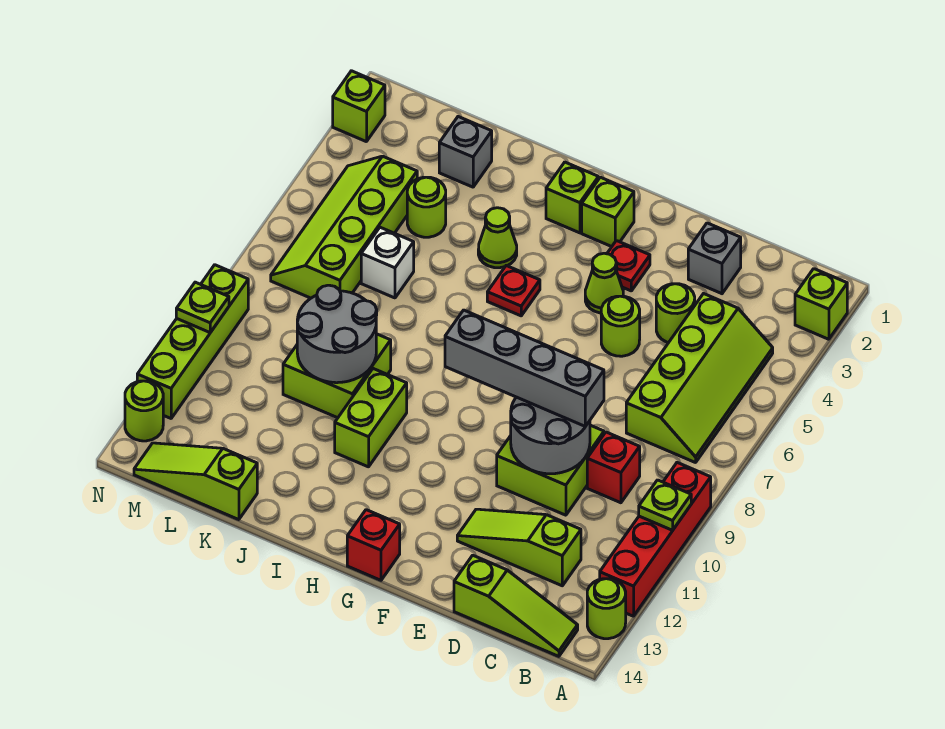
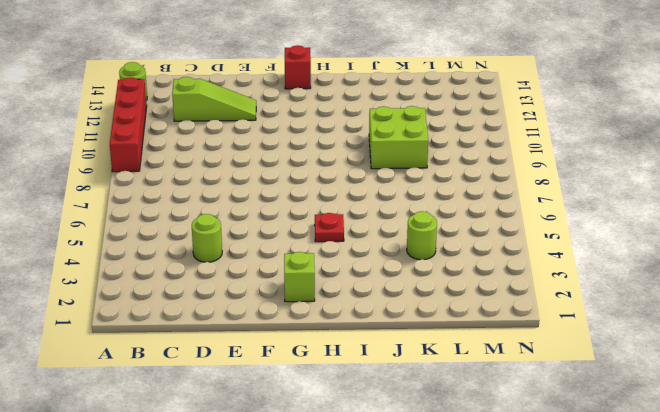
none -> lime brick A2 level 1
none -> lime slope B4:C7 level 1 top C
none -> lime slope B14:D14 level 1 top D
none -> red brick C9 level 1

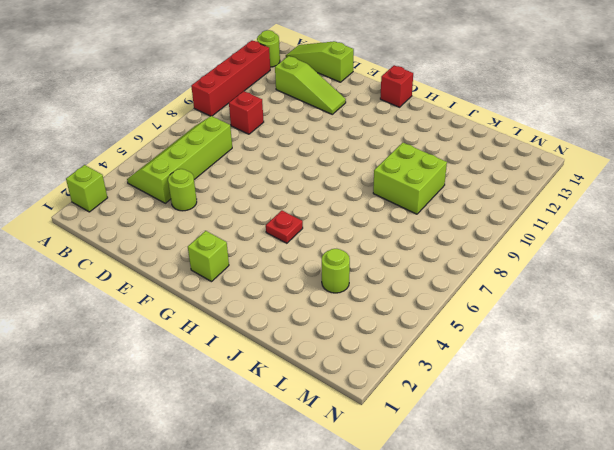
none -> grey brick D2 level 1
none -> lime brick D9:E10 level 1
none -> lime round brick E5 level 1
none -> red plate F3 level 1

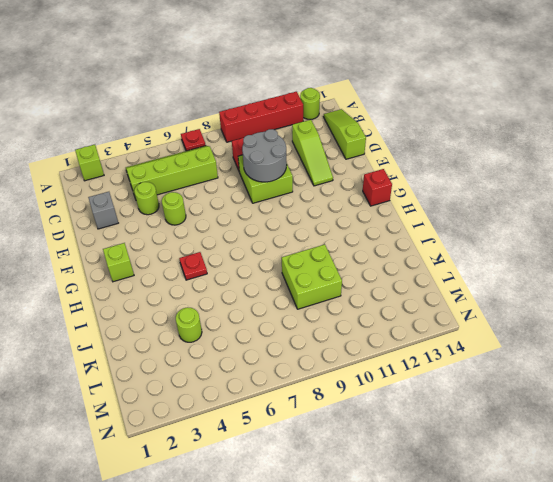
red plate A7 level 1 -> red plate F3 level 1
none -> lime cone F4 level 1
none -> lime brick H2 level 1
none -> lime cone I4 level 1
none -> lime brick I10:I11 level 1

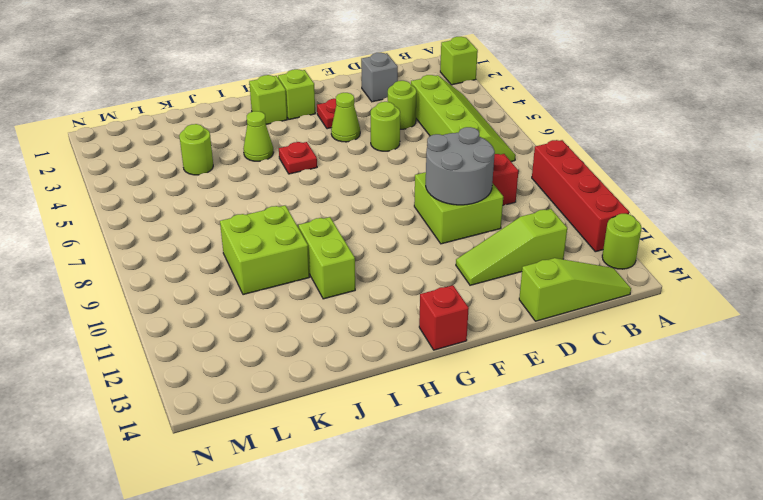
none -> grey brick K2 level 1
none -> white brick K6 level 1
none -> lime slope K14:M14 level 1 top K
none -> lime slope L4:M7 level 1 top L

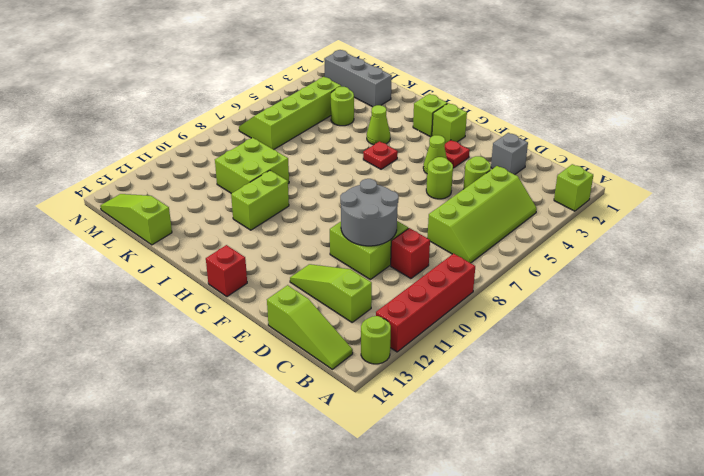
grey brick K2:M2 level 1 -> grey brick K2 level 1
none -> white brick K6 level 1
none -> lime brick N2 level 1
none -> lime brick N9:N12 level 1
none -> lime round brick N13 level 1

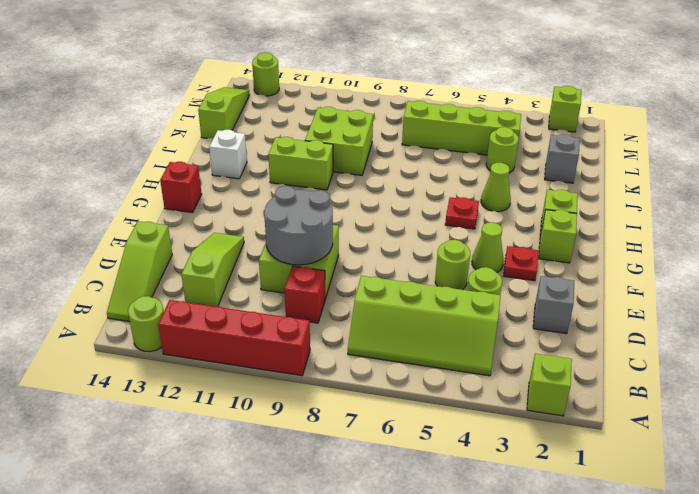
white brick I13 level 1 -> white brick K6 level 1
none -> lime brick N9:N12 level 1
none -> lime plate A10 level 2
none -> grey round brick J9:K10 level 2
none -> lime plate N10 level 2

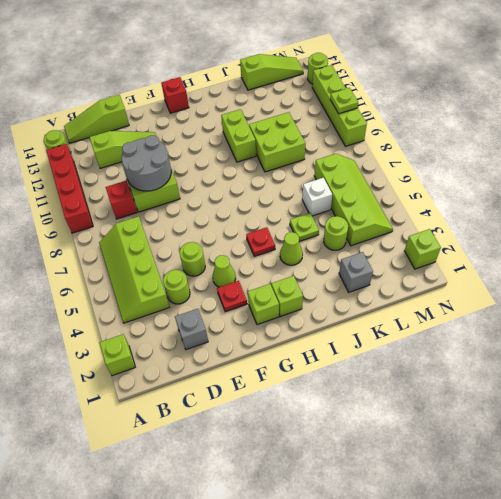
lime plate J5 level 1 -> lime plate A10 level 2
none -> grey round brick J9:K10 level 2
none -> grey brick D9:G9 level 3

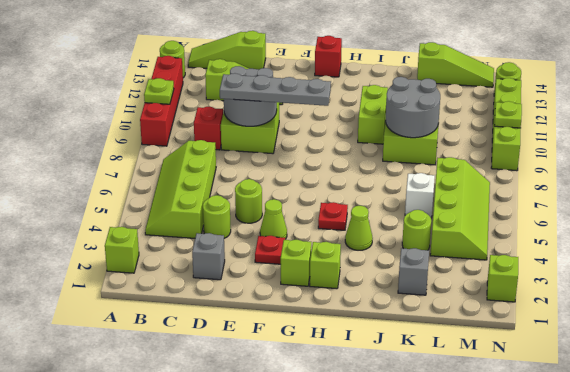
grey plate D9:G9 level 3 -> grey brick D9:G9 level 3

